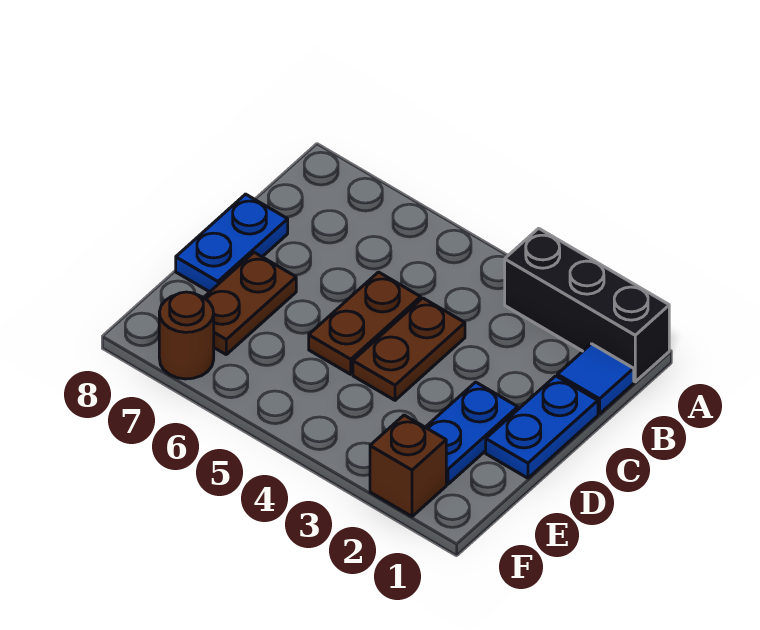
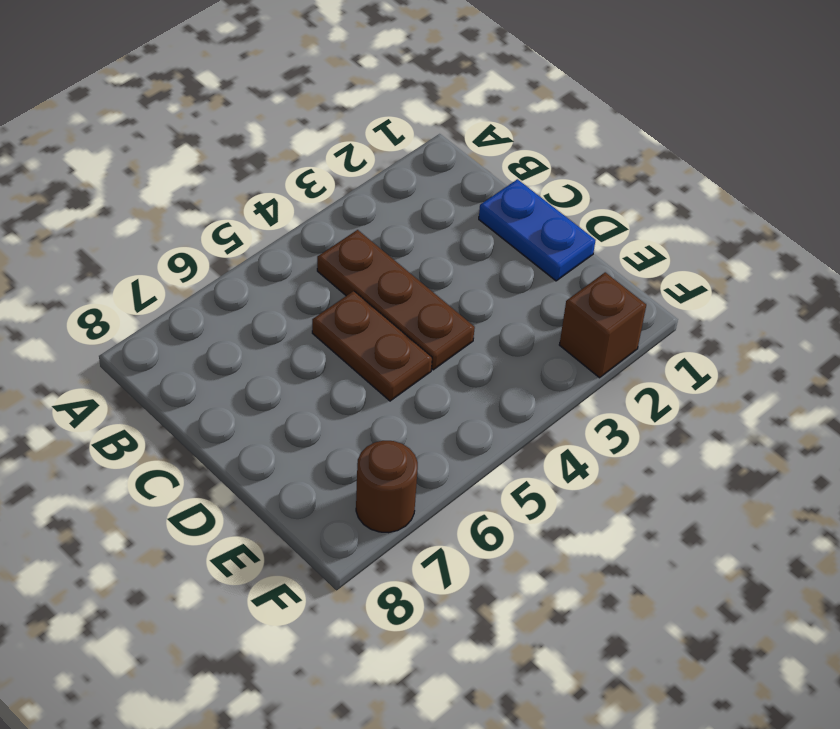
brown plate B4:D4 level 1 -> brown plate C4:D4 level 1
none -> black brick A1:A3 level 1
none -> blue tile B1 level 1

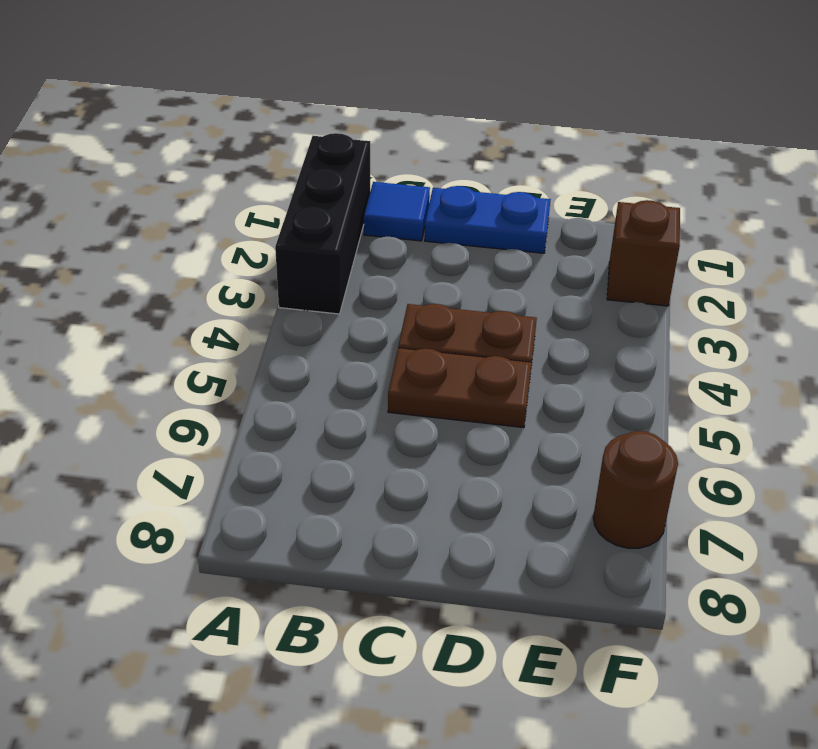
none -> blue plate C8:D8 level 1
none -> blue plate D2:E2 level 1

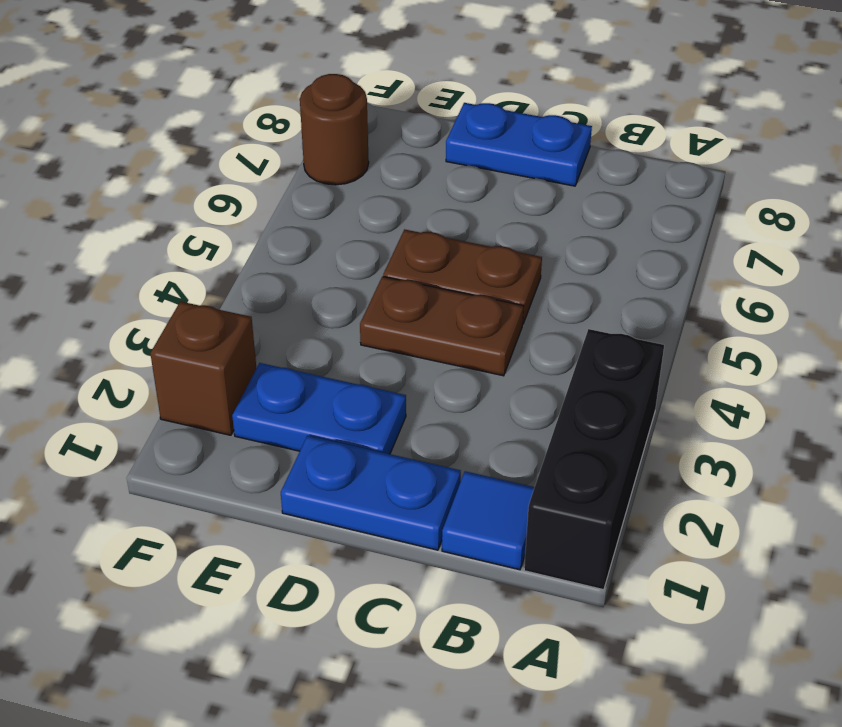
none -> brown plate D7:E7 level 1

